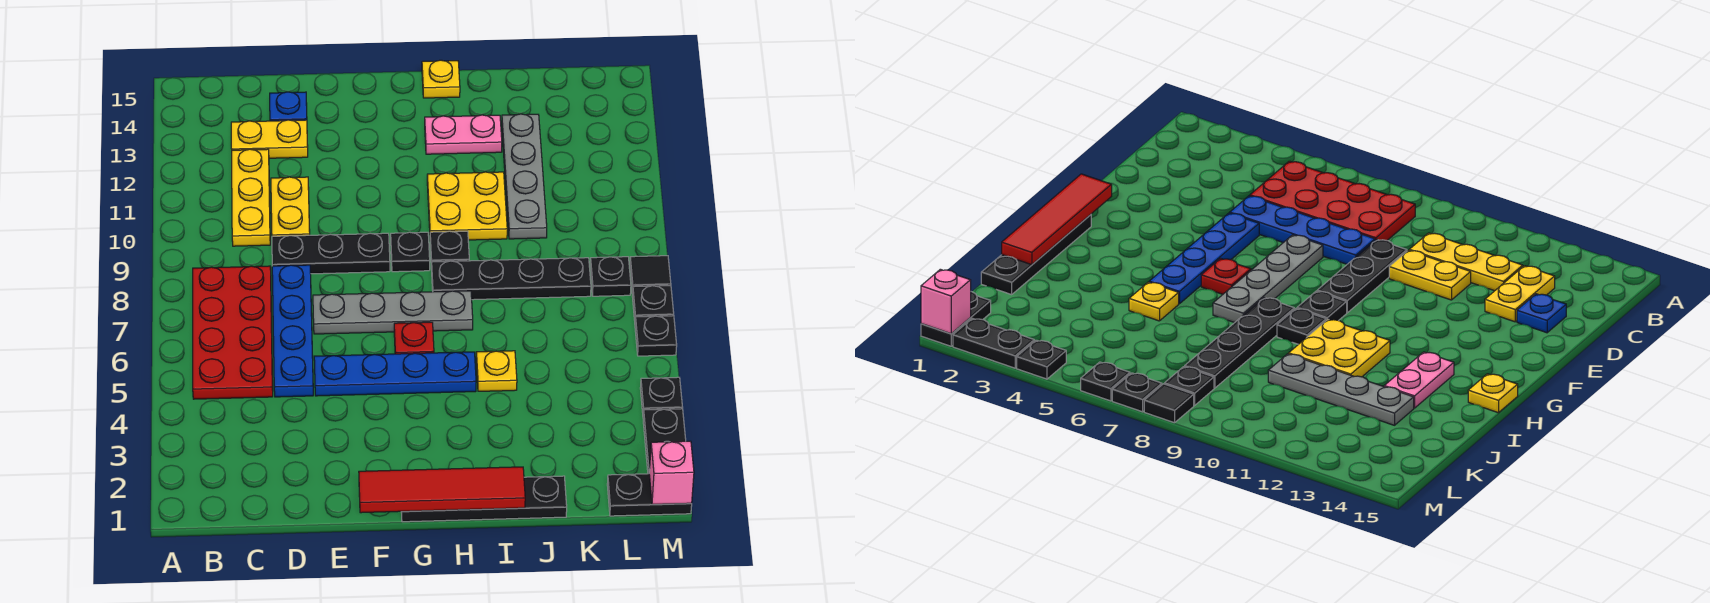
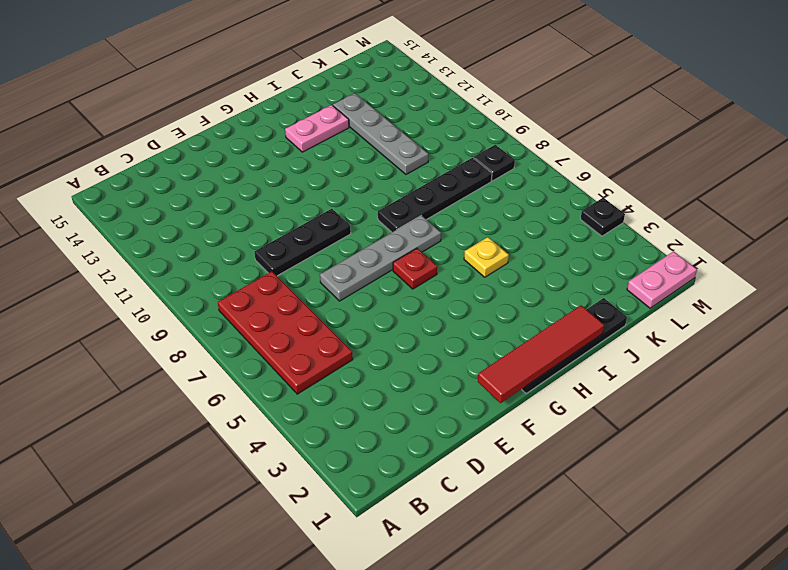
pink plate L1:M1 level 1 -> black plate L1:M1 level 1
none -> yellow plate C10:C12 level 1
none -> yellow plate C13:D13 level 1
none -> blue plate D5:D8 level 1

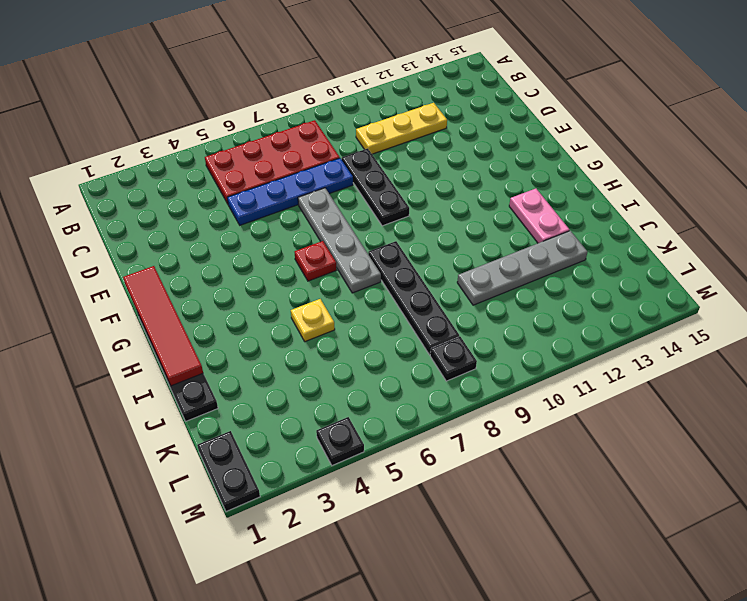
none -> yellow plate C13:D13 level 1
none -> yellow plate D10:D11 level 1
none -> blue plate D14 level 1

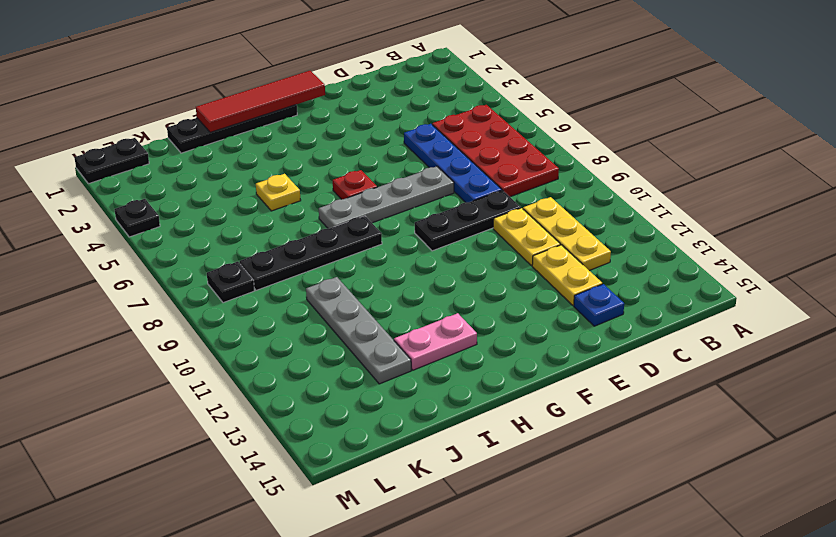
yellow plate D12:D13 level 1 -> yellow plate C13:D13 level 1
none -> blue plate E5:H5 level 1
none -> black plate G9 level 1
none -> black plate H9 level 1

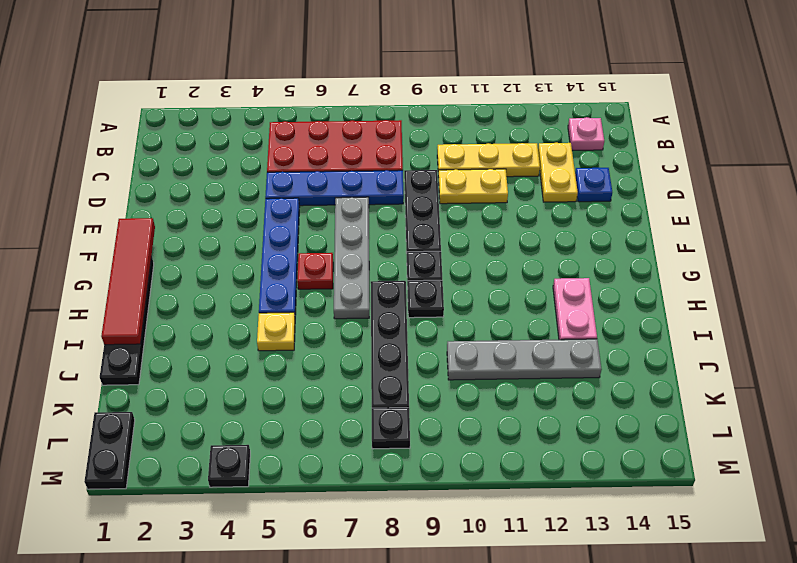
pink plate B14 level 1 -> none
none -> yellow plate H10:I11 level 1
none -> yellow plate H15 level 1
none -> black plate M2:M3 level 1

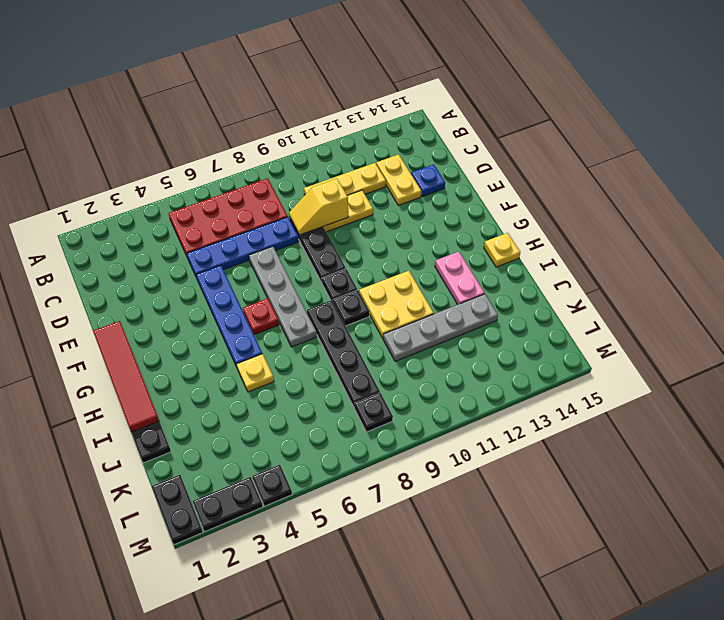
yellow slope D9:D10 level 2 top 10 -> none
none -> black plate M6 level 1
none -> black plate M7 level 1
none -> black tile M8 level 1

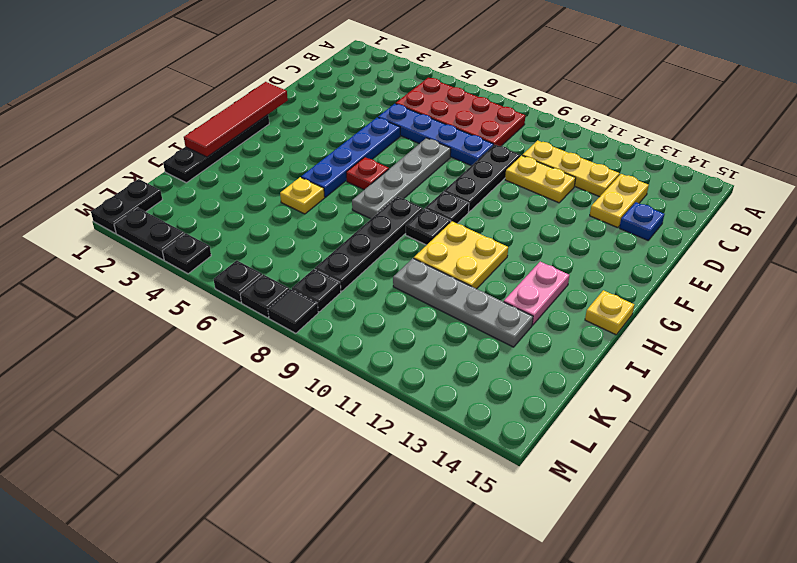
none -> pink brick M1 level 2

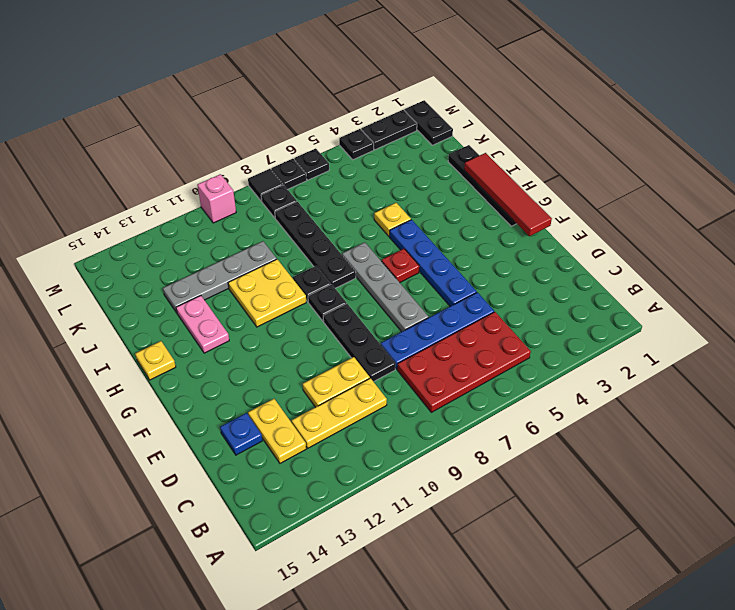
pink brick M10 level 1 -> pink brick M1 level 2

